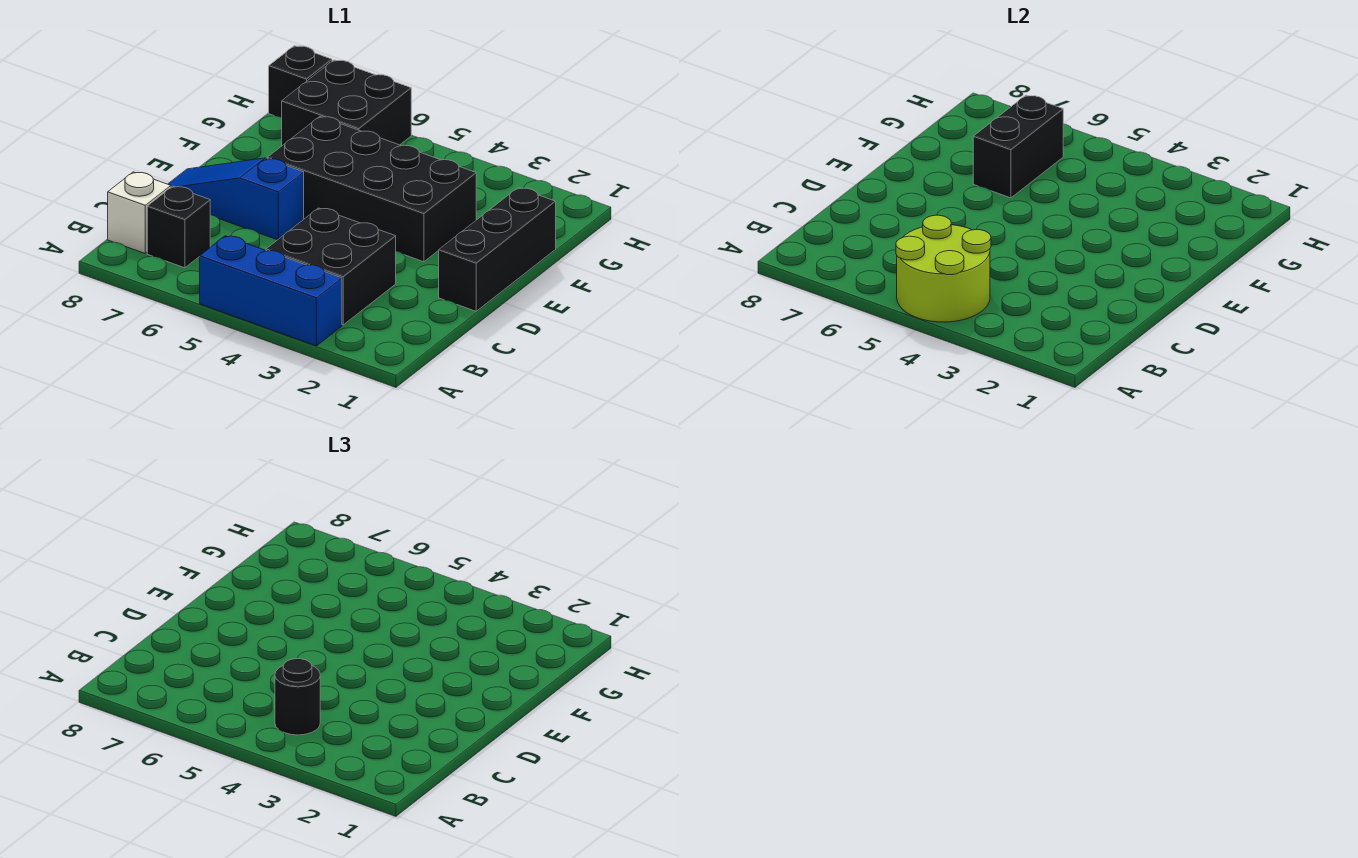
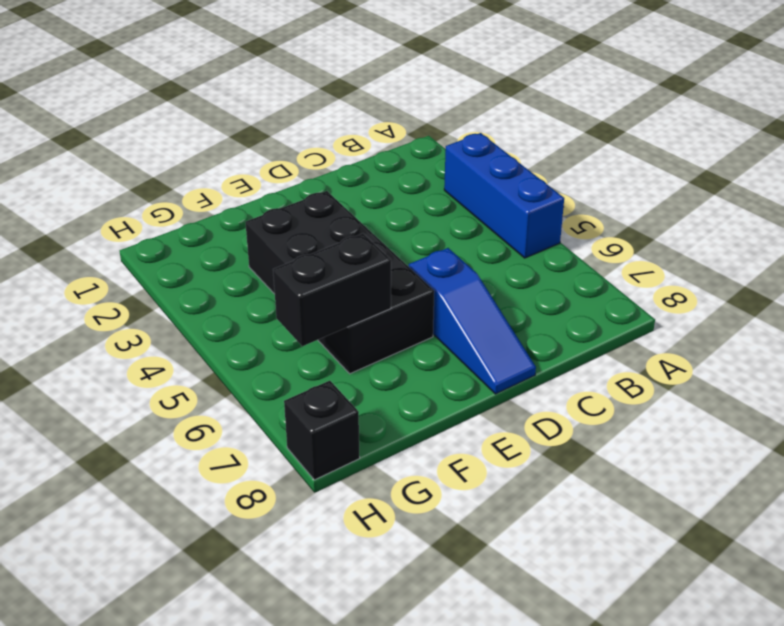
none -> black brick B3:C4 level 1
none -> black brick B7 level 1
none -> white brick B8 level 1

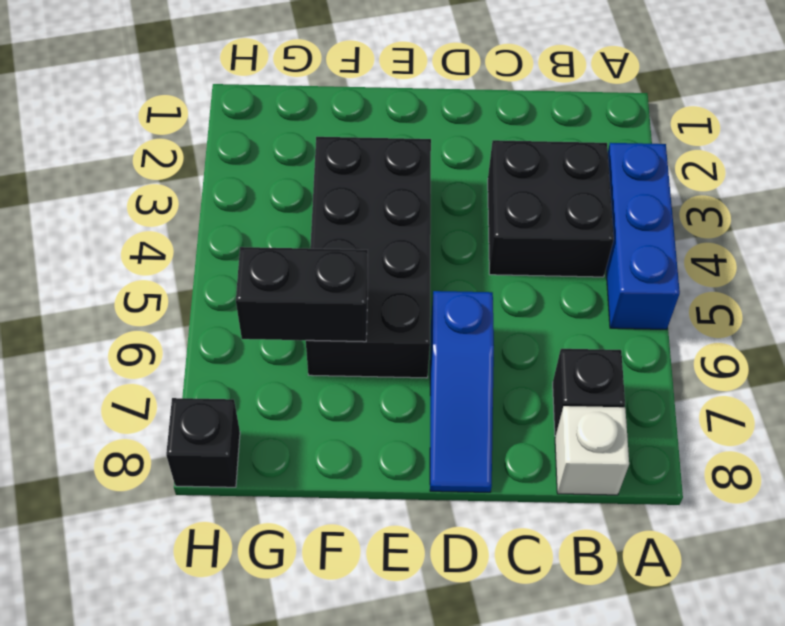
none -> black brick D1:F1 level 1
none -> black brick G6:H7 level 1
none -> lime round brick A4:B5 level 2

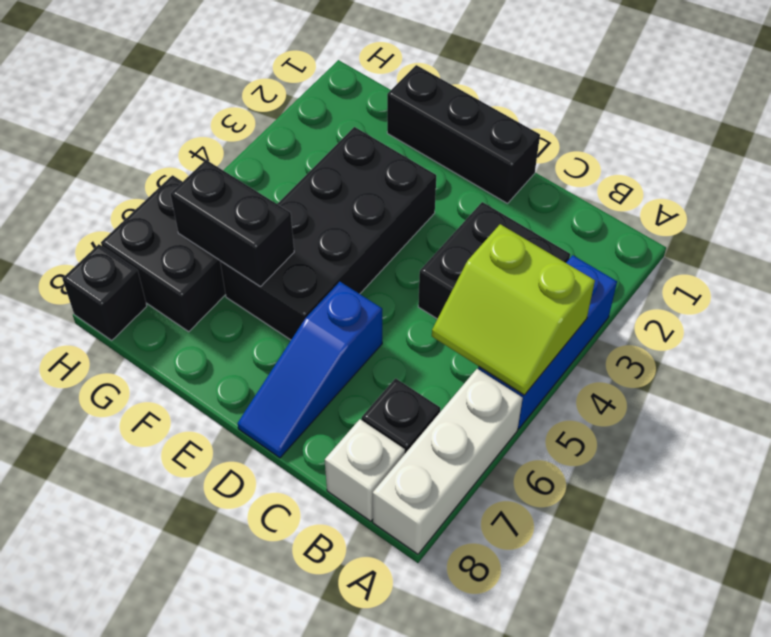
lime slope A4:B5 level 2 top 4 -> lime round brick A4:B5 level 2
white brick A6:A8 level 1 -> none
none -> black round brick B4 level 3

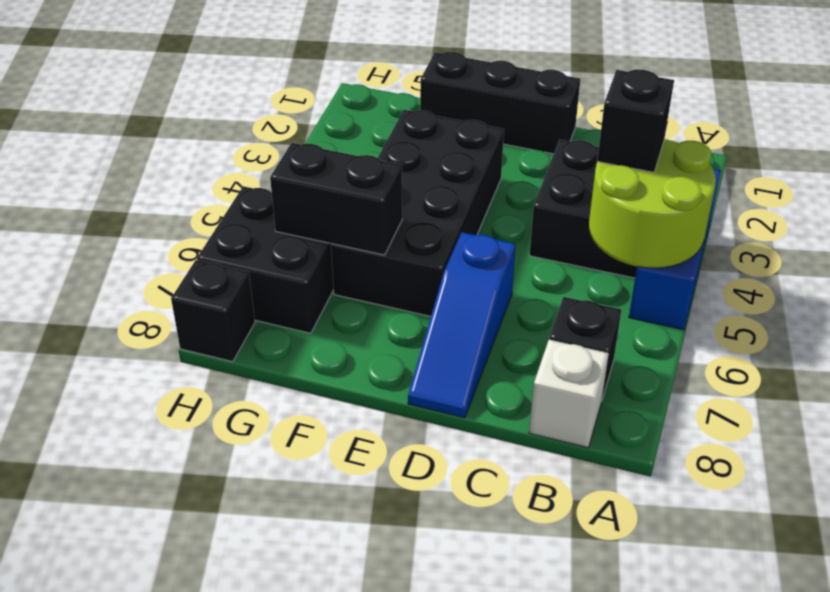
black brick B4 level 3 -> black round brick B4 level 3

